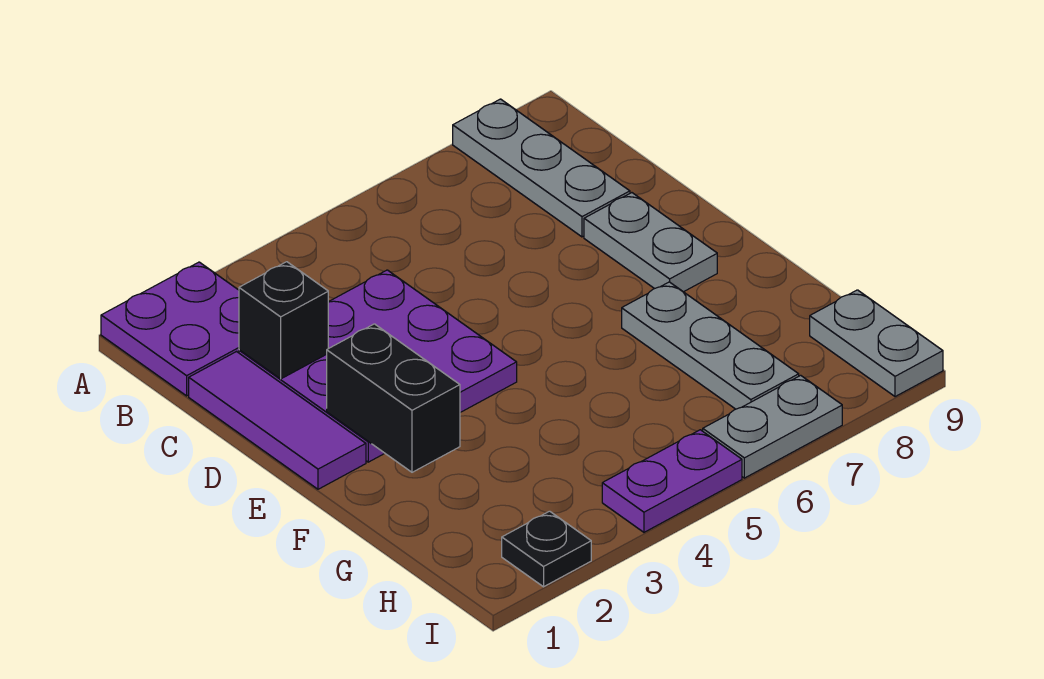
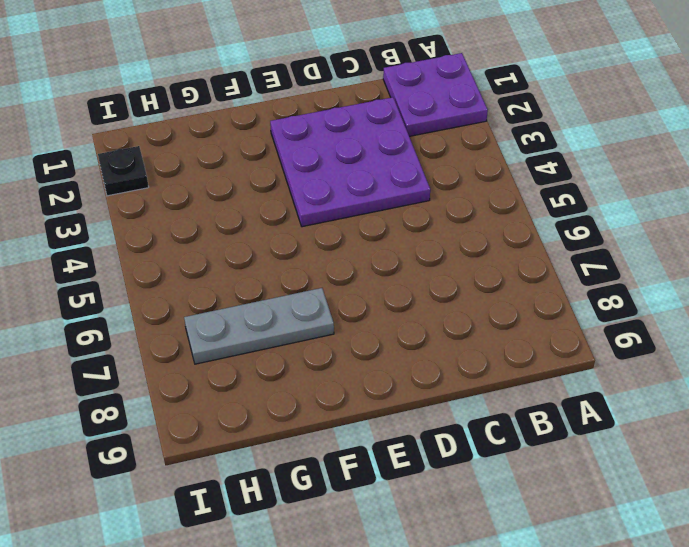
none -> grey plate A8:C8 level 1
none -> purple tile C1:E1 level 1
none -> grey plate D8:E8 level 1

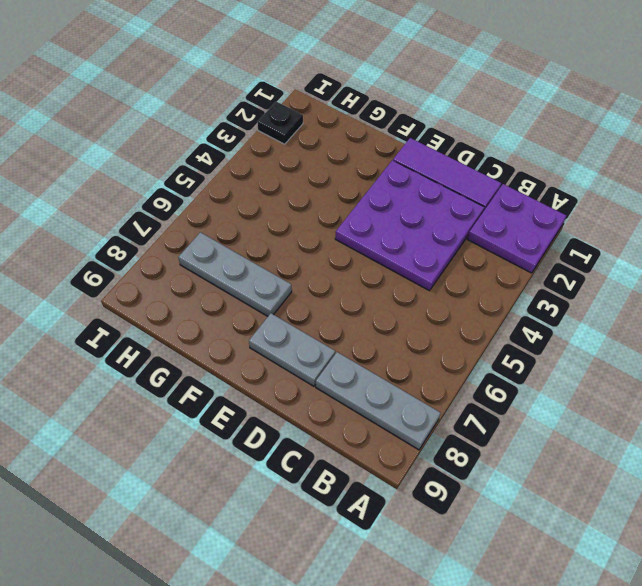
none -> grey plate H9:I9 level 1
none -> purple plate I4:I5 level 1
none -> grey plate I6:I7 level 1

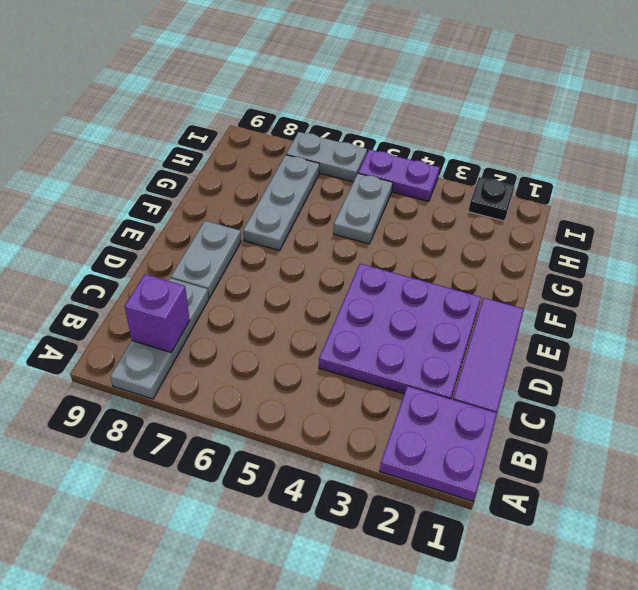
purple brick B8 level 2 -> none
grey plate G5:H5 level 1 -> grey plate H9:I9 level 1
none -> black brick C2 level 2
none -> black brick E2:F2 level 2

